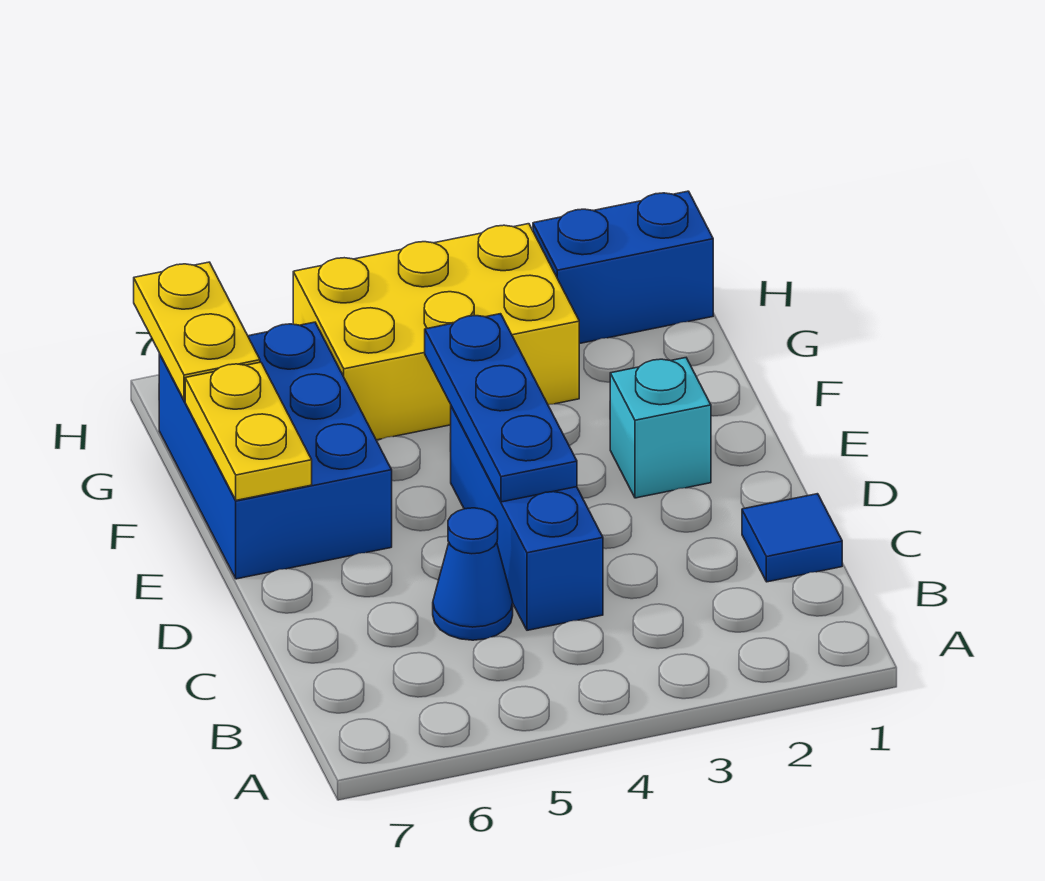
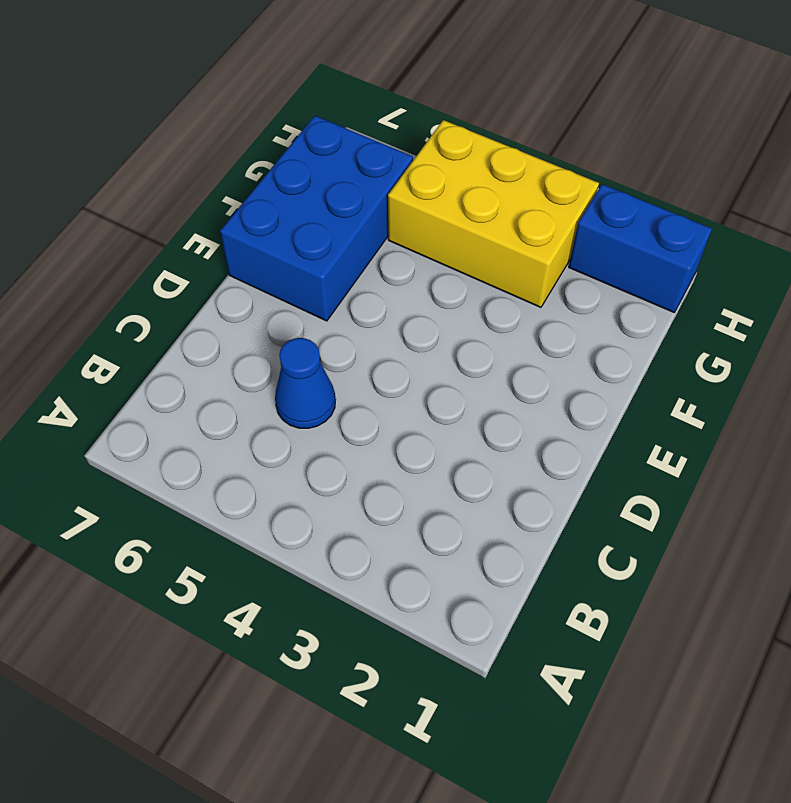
none -> blue tile C1 level 1
none -> blue brick C4:E4 level 1

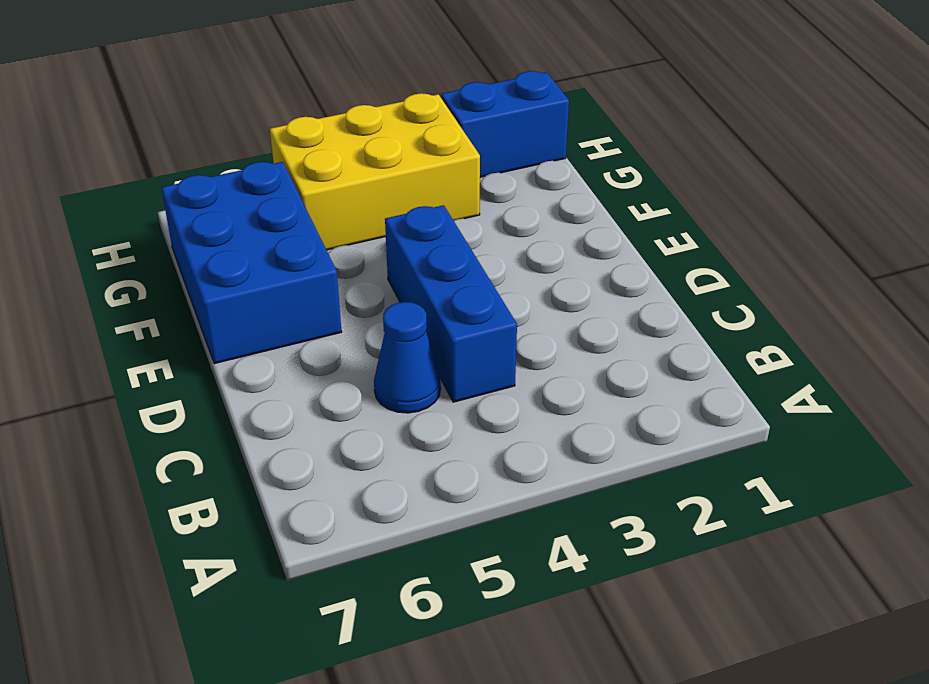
none -> blue tile C1 level 1
none -> cyan brick E2 level 1

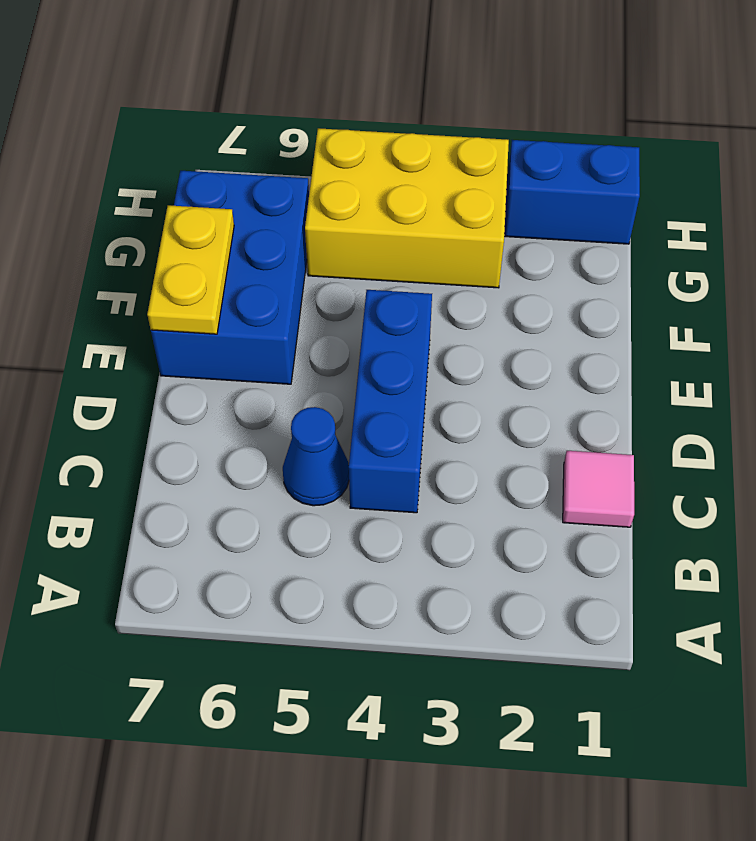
pink tile C1 level 1 -> blue tile C1 level 1
none -> cyan brick E2 level 1
none -> blue plate D4:F4 level 2

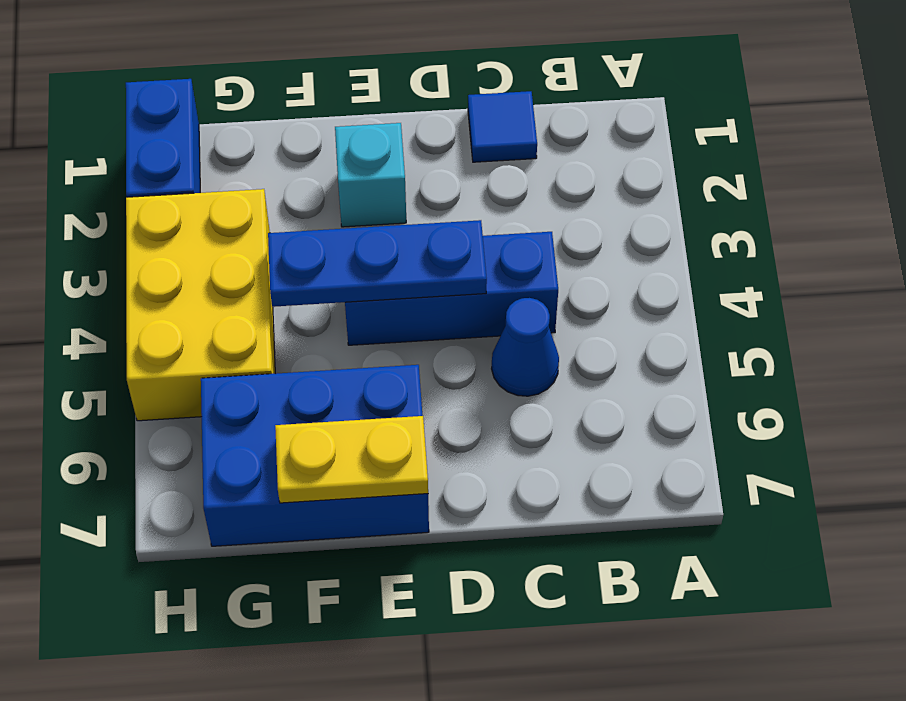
none -> yellow plate G7:H7 level 2

